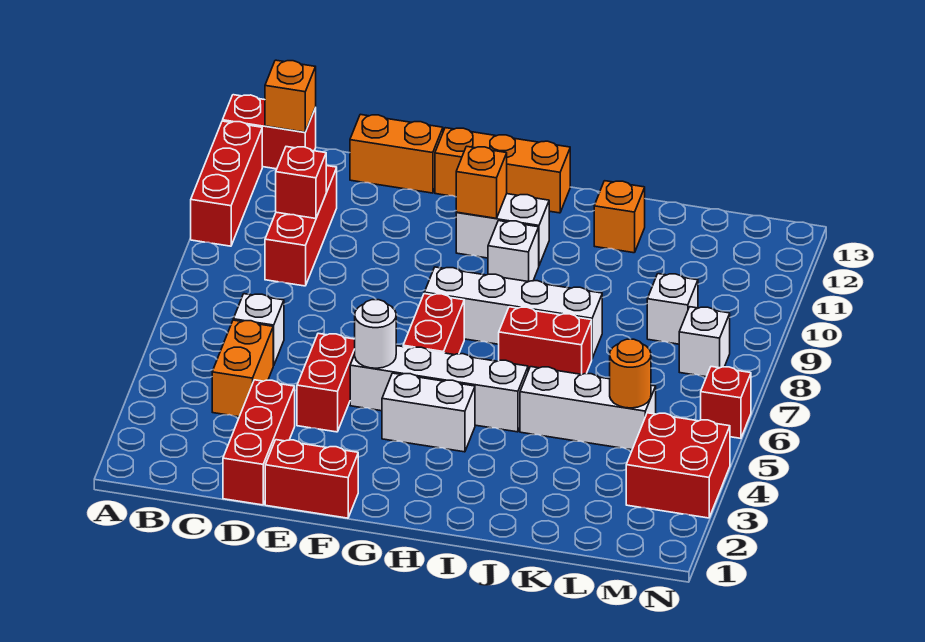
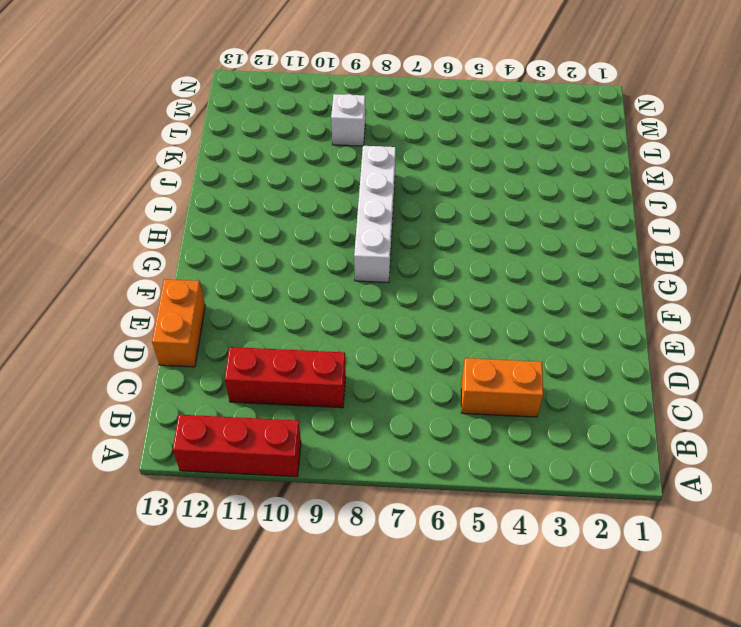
none -> red brick A13:B13 level 1
none -> white brick C6 level 1
none -> red brick D1:D3 level 1

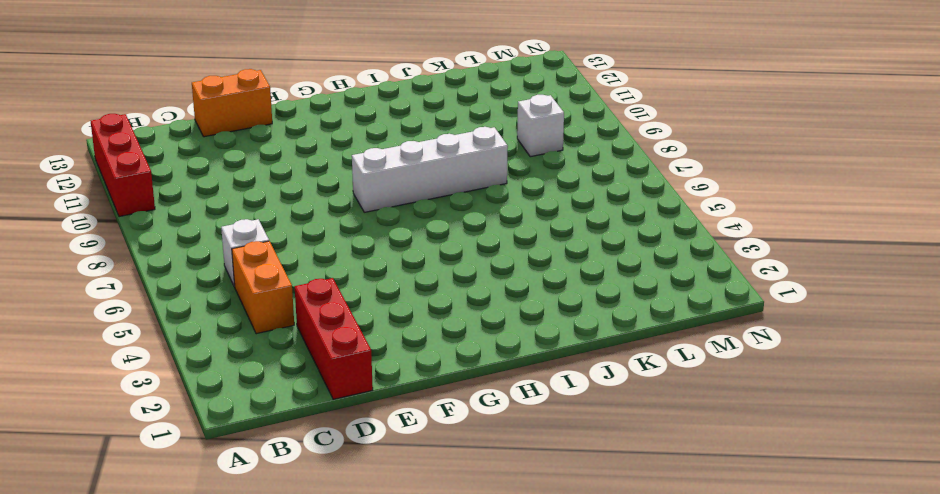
none -> red brick A13:B13 level 1
none -> red brick C9:C11 level 1
none -> red brick E1:F1 level 1

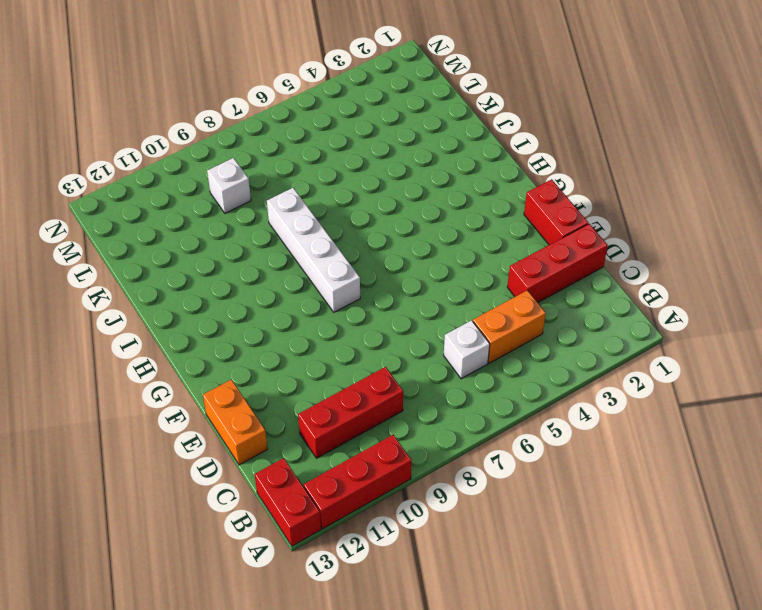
none -> red brick E4:E5 level 1
none -> white brick F5:I5 level 1
none -> orange brick F13:H13 level 1

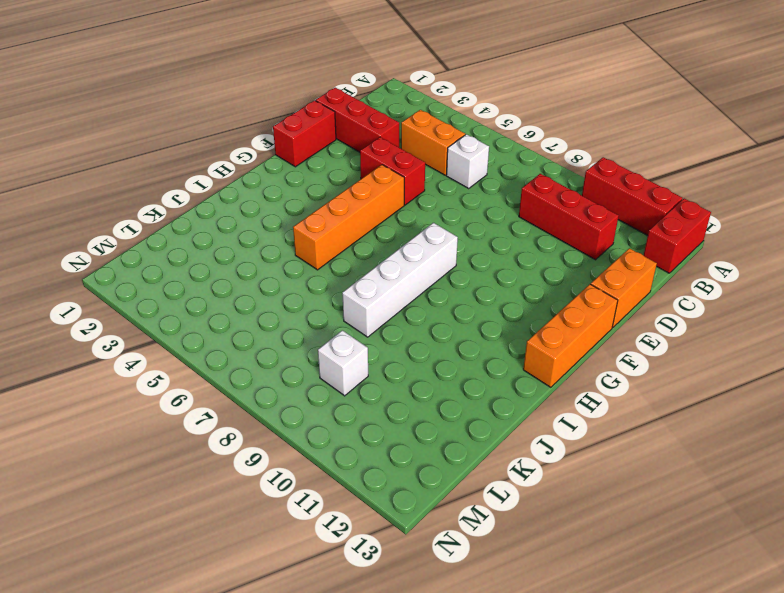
orange brick F5:I5 level 1 -> white brick F5:I5 level 1
none -> white brick G4:H4 level 1
none -> red brick G6:G7 level 1
none -> white brick G11:H11 level 1

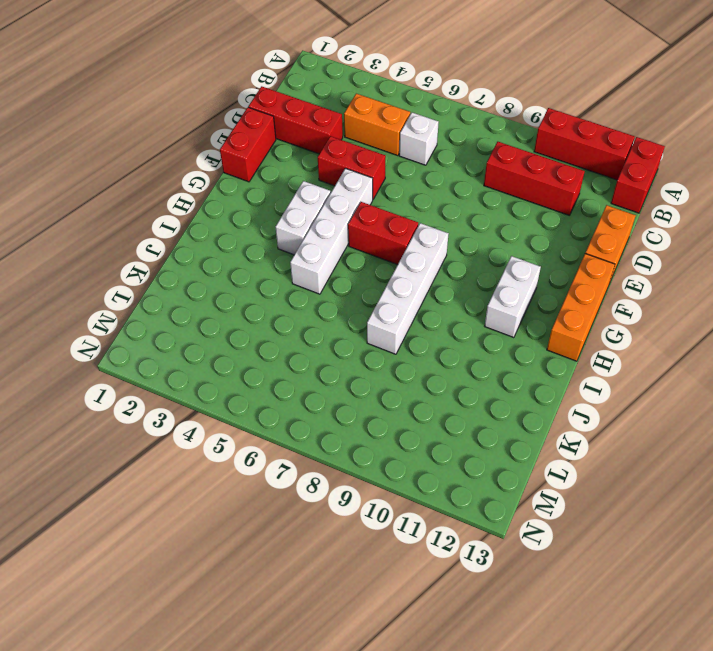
none -> white brick H10 level 1
none -> red brick I7:J7 level 1
none -> white brick J5:L5 level 1

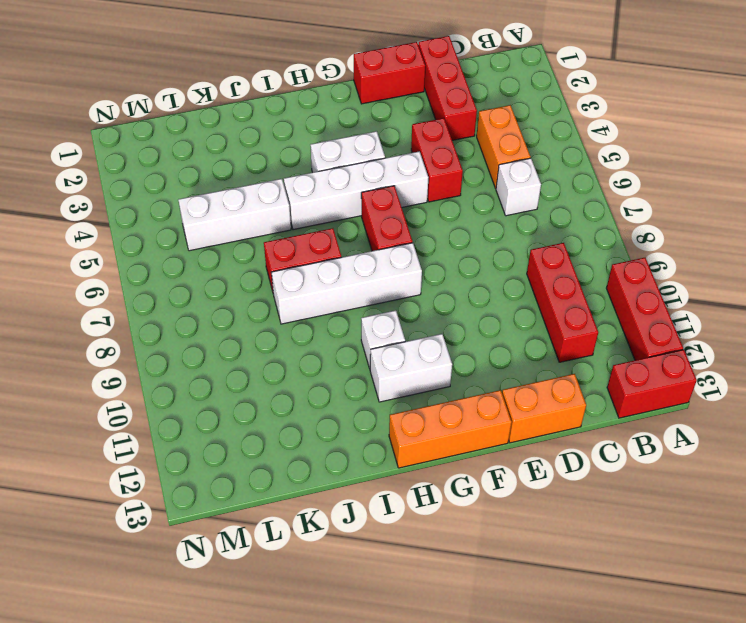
none -> orange brick J12 level 1
none -> white brick L9 level 1
none -> red brick M3:N4 level 1

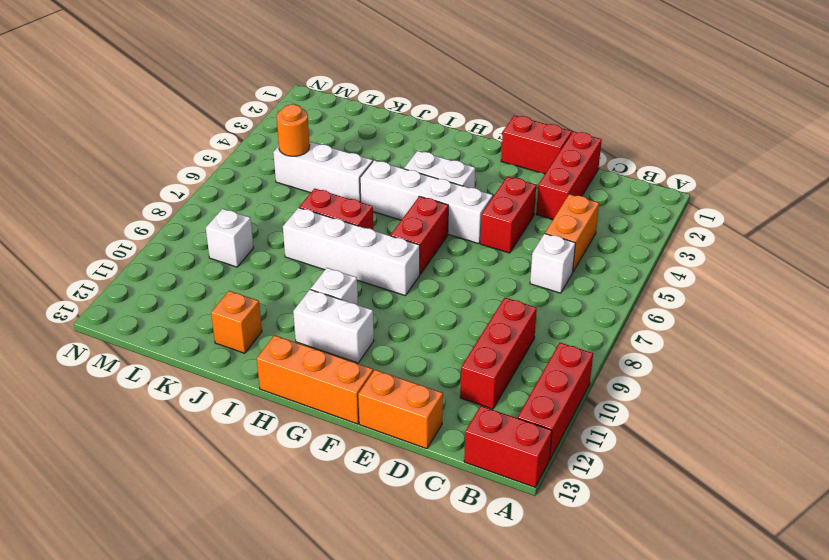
none -> red brick M3:N4 level 1
none -> white brick M8 level 1
none -> red brick N6 level 1

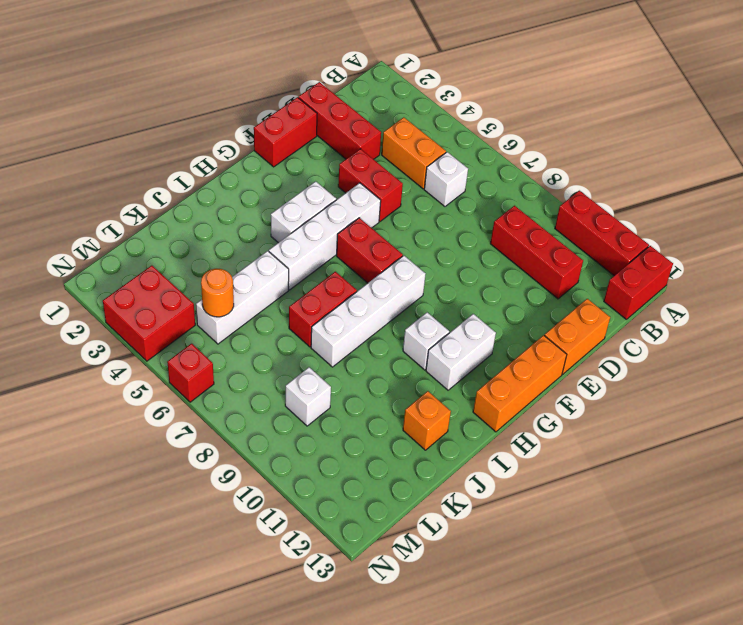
none -> white brick M8 level 1
none -> orange brick B13 level 2
none -> red brick C10 level 2

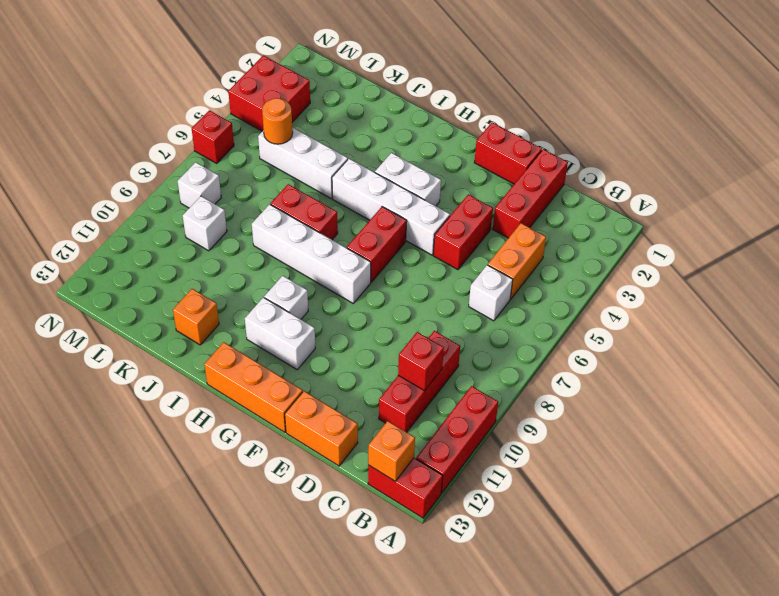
none -> white round brick F5 level 2
none -> orange brick G11 level 2

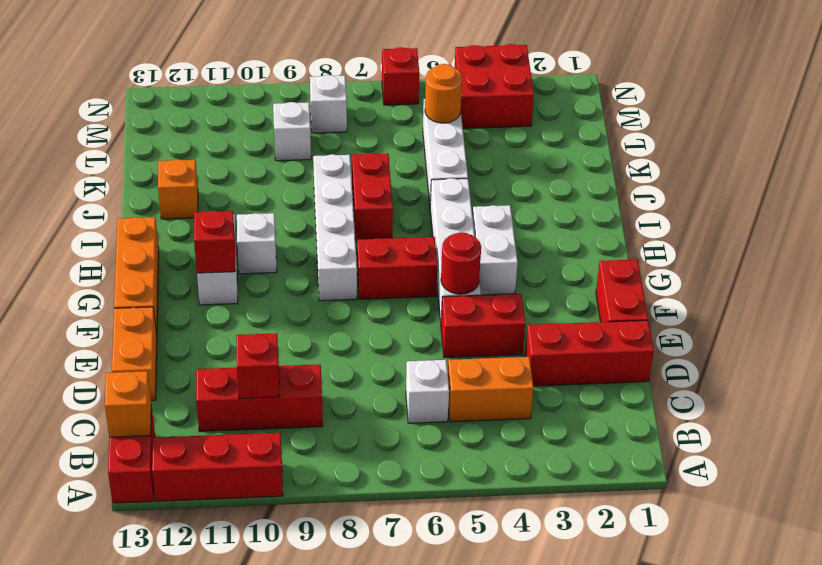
red round brick F5 level 2 -> white round brick F5 level 2
red brick G11 level 2 -> orange brick G11 level 2

